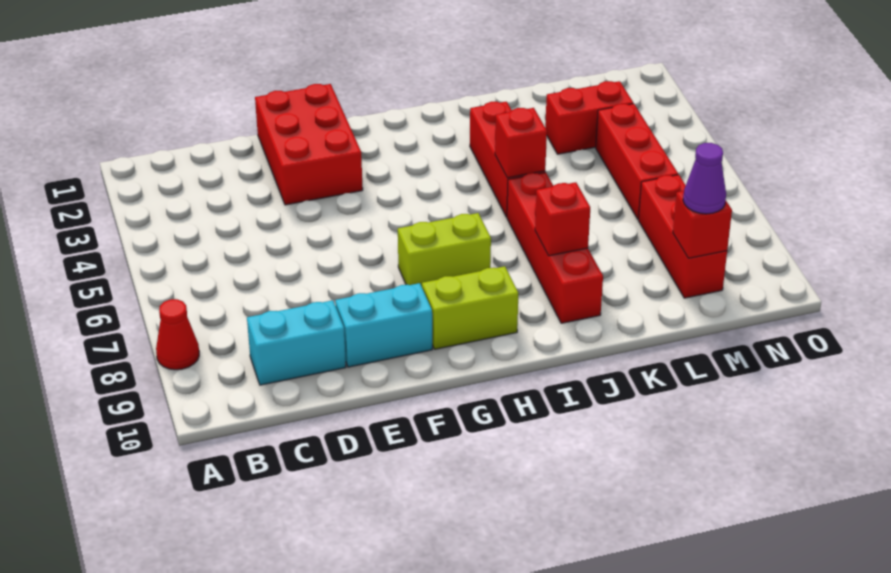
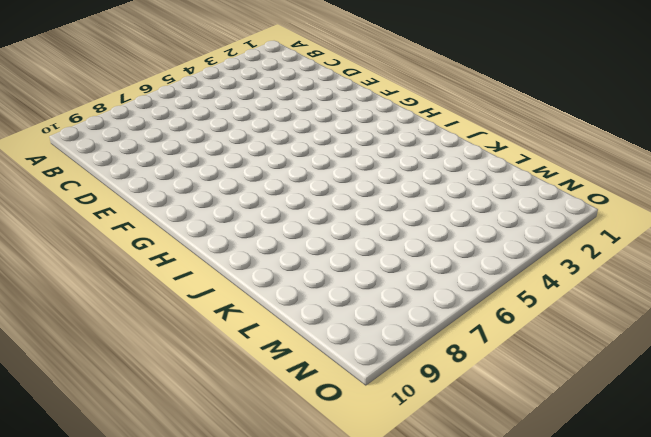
none -> red cone A8 level 1
none -> cyan brick C9:D9 level 1
none -> red brick E1:F3 level 1

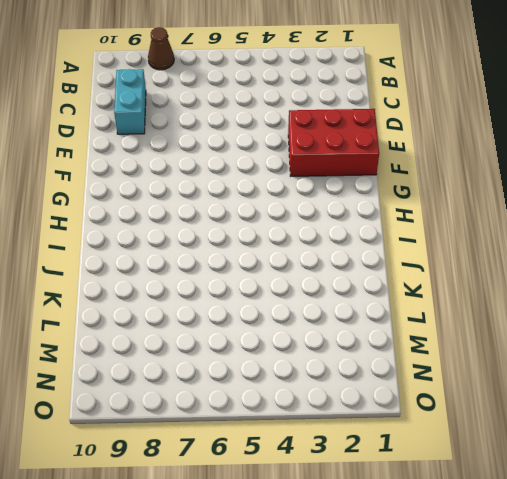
brown cone A8 level 1 -> red cone A8 level 1
none -> cyan brick E9:F9 level 1
none -> lime brick G7:H7 level 1
none -> lime brick G9:H9 level 1

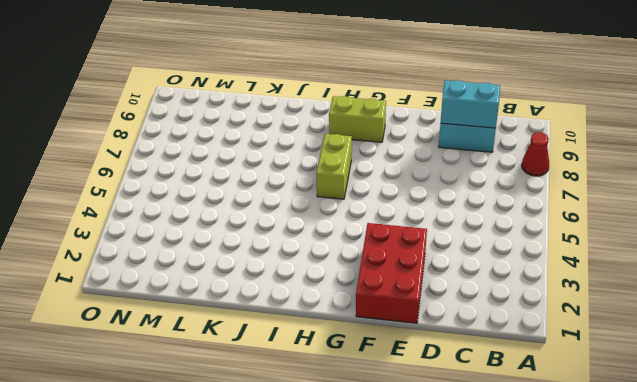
cyan brick C9:D9 level 2 -> cyan brick E9:F9 level 1
lime brick H6:H7 level 1 -> lime brick G7:H7 level 1
none -> red brick J3:J5 level 1
none -> red brick J6:J9 level 1
none -> red brick L3:M3 level 1

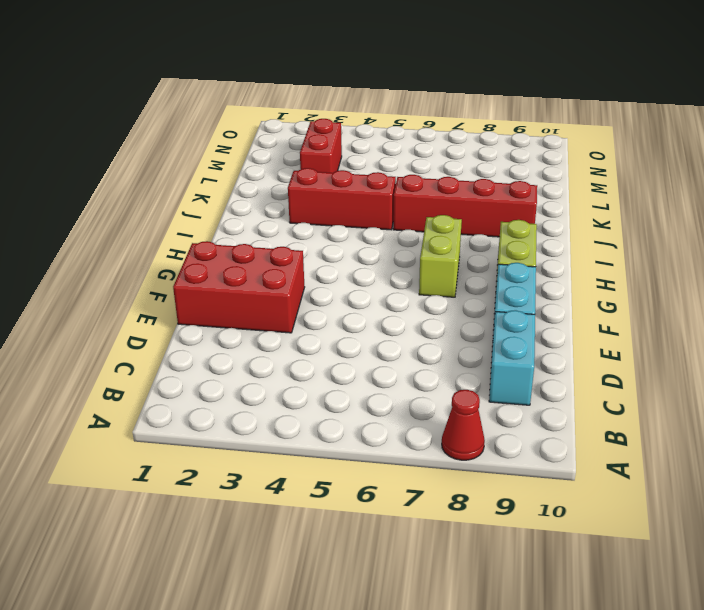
none -> red brick M4:M6 level 1
none -> red brick M7:M9 level 1
none -> red brick J5 level 2

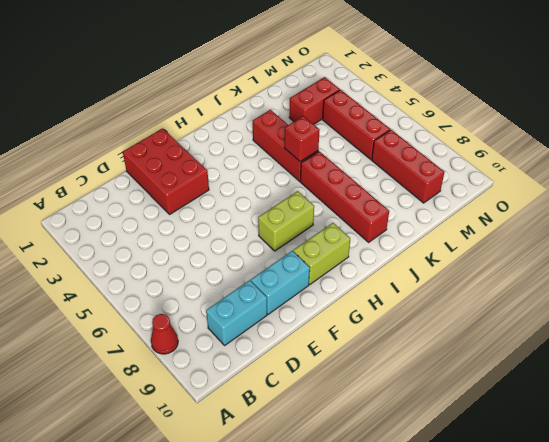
none -> red brick J8 level 2
none -> red brick M9 level 2
none -> purple cone M9 level 3

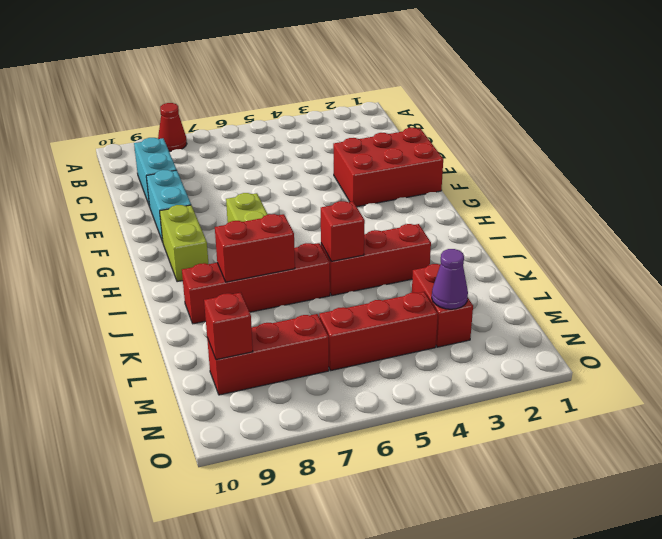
red brick J7:J8 level 2 -> red brick J8 level 2
purple cone M3 level 2 -> purple cone M9 level 3

